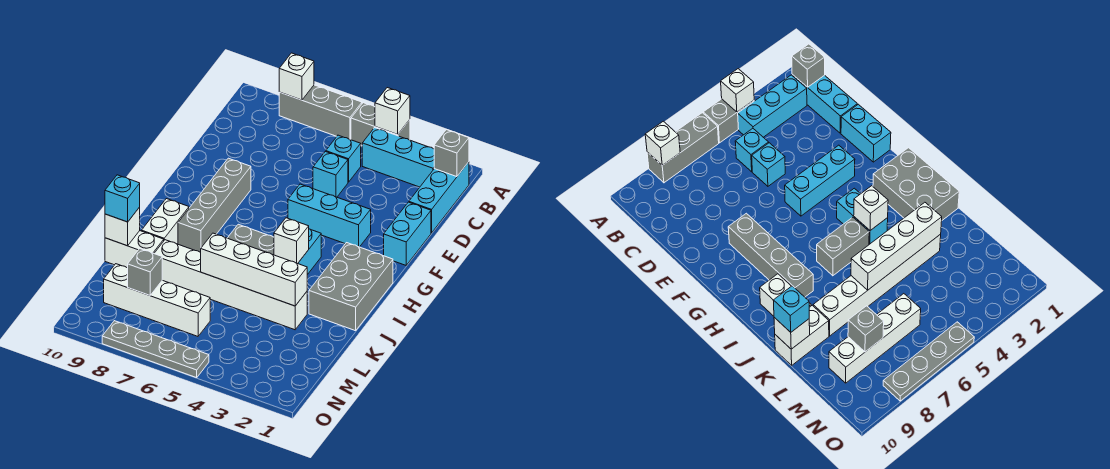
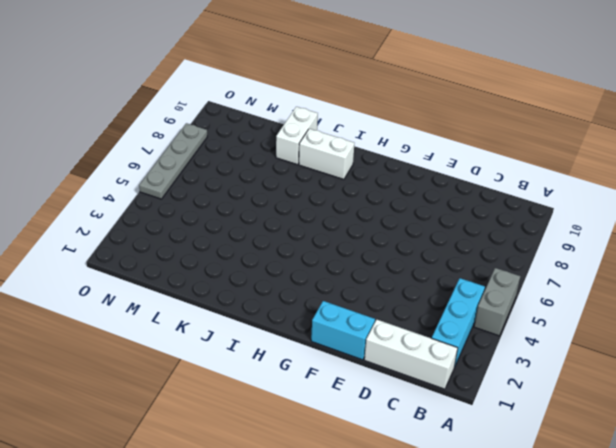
white brick B1:D1 level 1 -> cyan brick B1:D1 level 1
none -> grey brick A6:A8 level 1
none -> cyan brick C5 level 1
none -> cyan brick D5 level 1

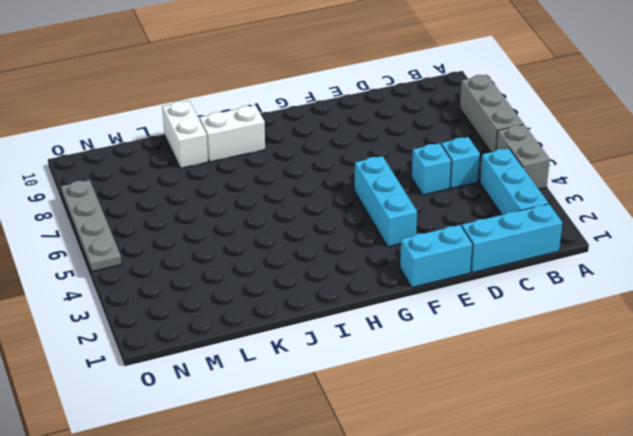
none -> grey brick F8:I8 level 1
none -> grey brick H1:J2 level 1
none -> cyan brick H4:I4 level 1

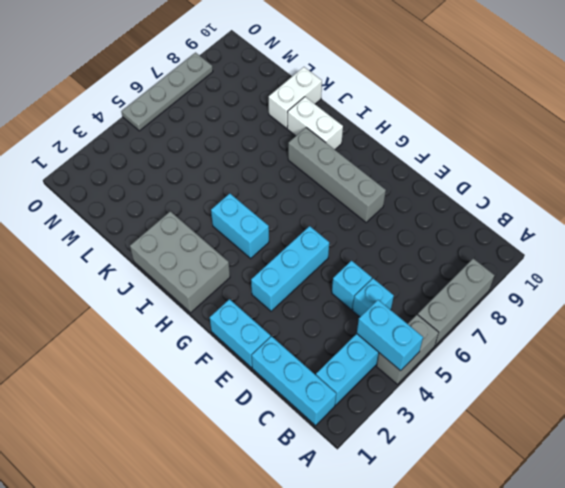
cyan brick A4:B4 level 2 -> white brick A4 level 2
none -> grey brick I5:I6 level 1
none -> white brick K3:K8 level 1
none -> white brick M6:M9 level 1

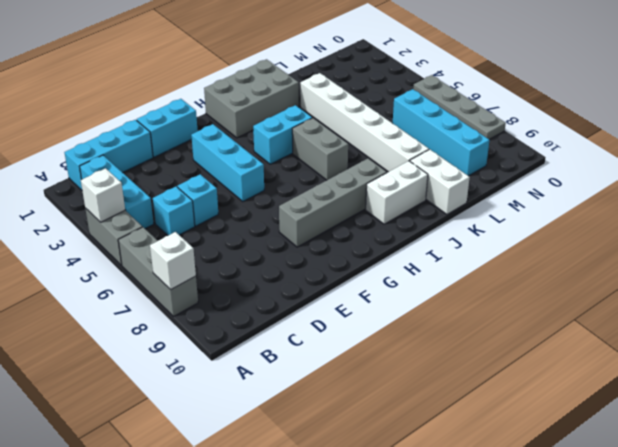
cyan brick M6:M9 level 1 -> white brick M6:M9 level 1
none -> grey brick B1 level 2
none -> white brick I4 level 2
none -> white brick K3:K6 level 2

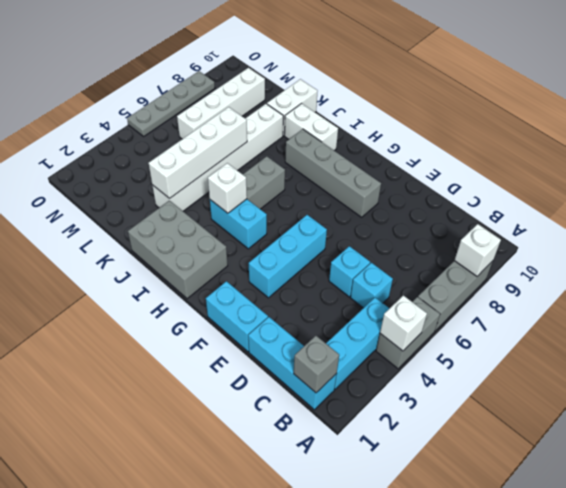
none -> white brick K10 level 2
none -> grey brick M8 level 2
none -> cyan brick K10 level 3

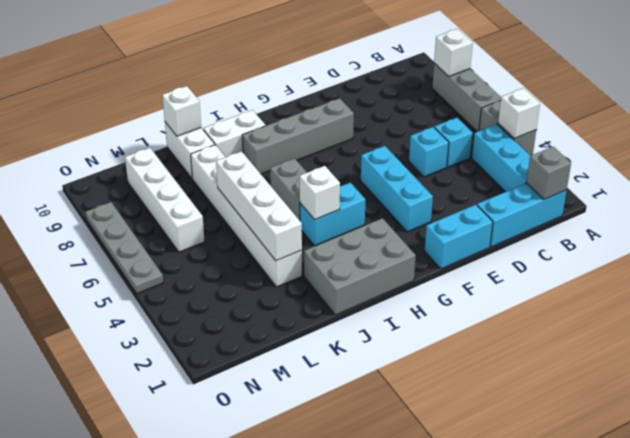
none -> grey brick M8 level 2
none -> cyan brick K10 level 3

